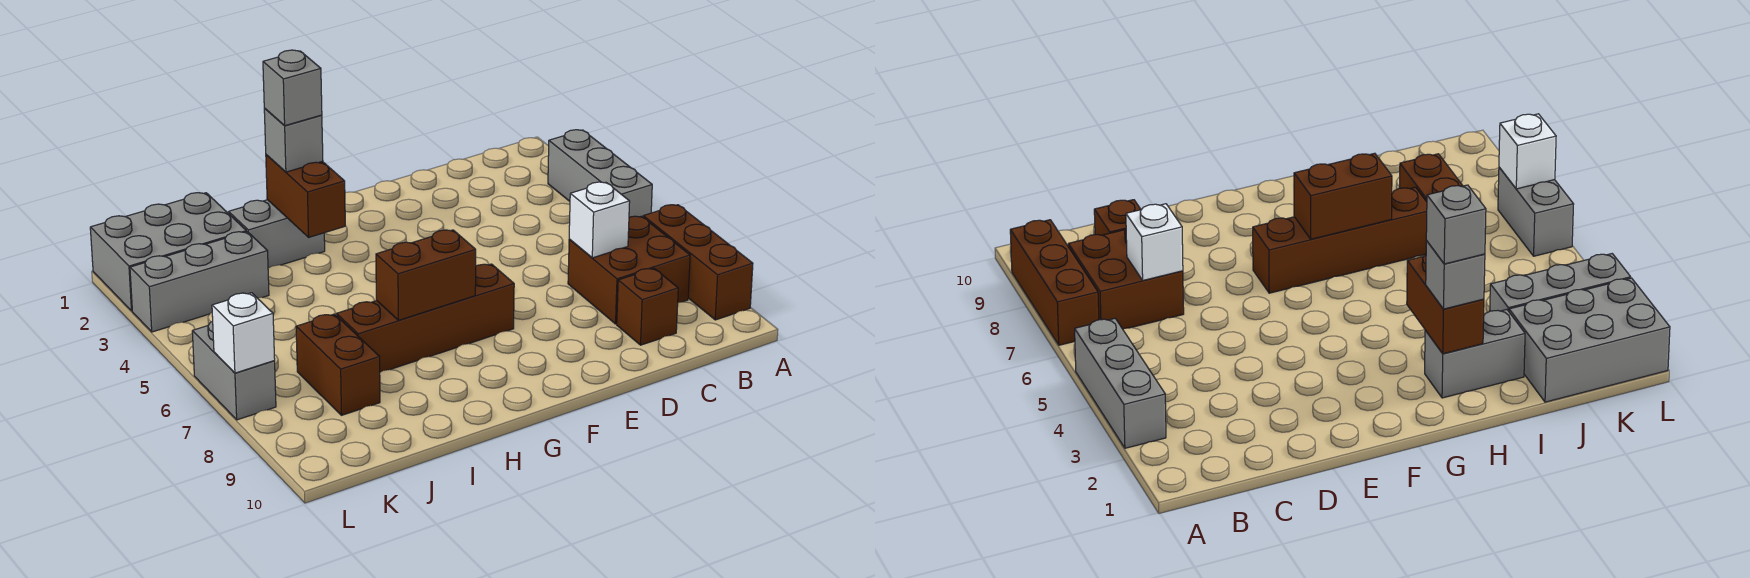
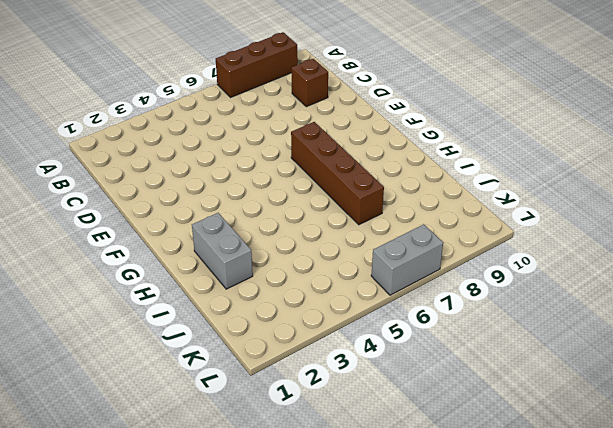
none -> grey brick A3:A5 level 1
none -> brown brick B7:C8 level 1
none -> grey brick J1:L2 level 1

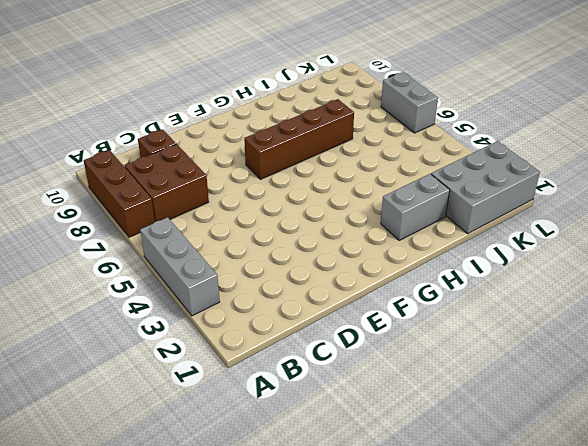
none -> grey brick J3:L3 level 1
none -> brown brick J7:J8 level 1
none -> white brick C7 level 2

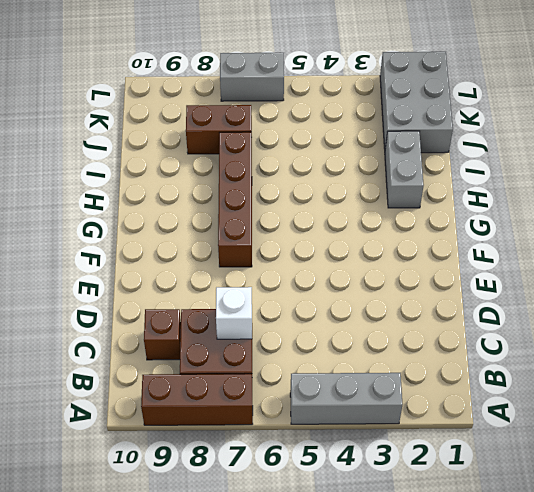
none -> grey brick J3:L3 level 1
none -> brown brick G7:H7 level 2
none -> brown brick H2:H3 level 2

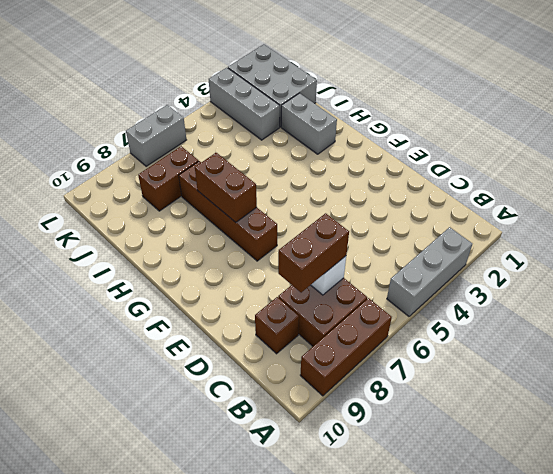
brown brick C7:C8 level 3 -> brown brick H2:H3 level 2
none -> white brick L7 level 2
none -> grey brick H2 level 3
none -> grey brick H2 level 4

